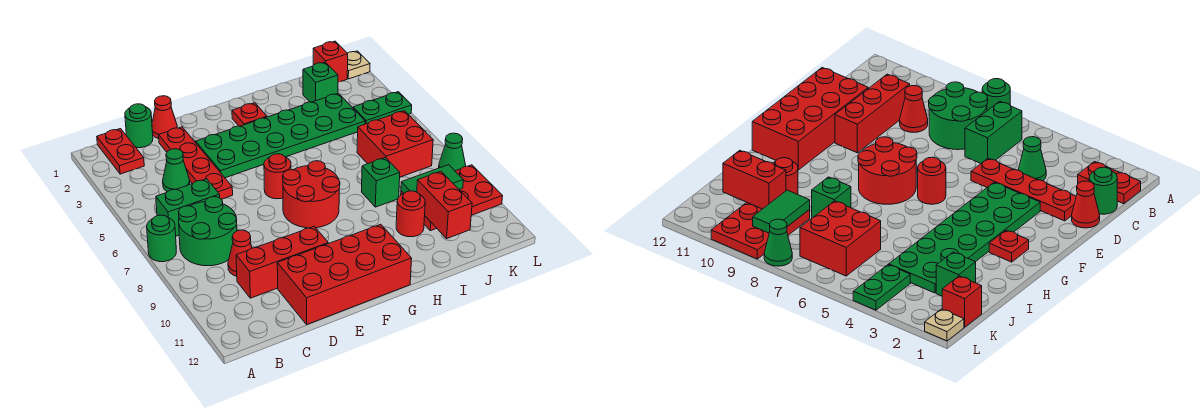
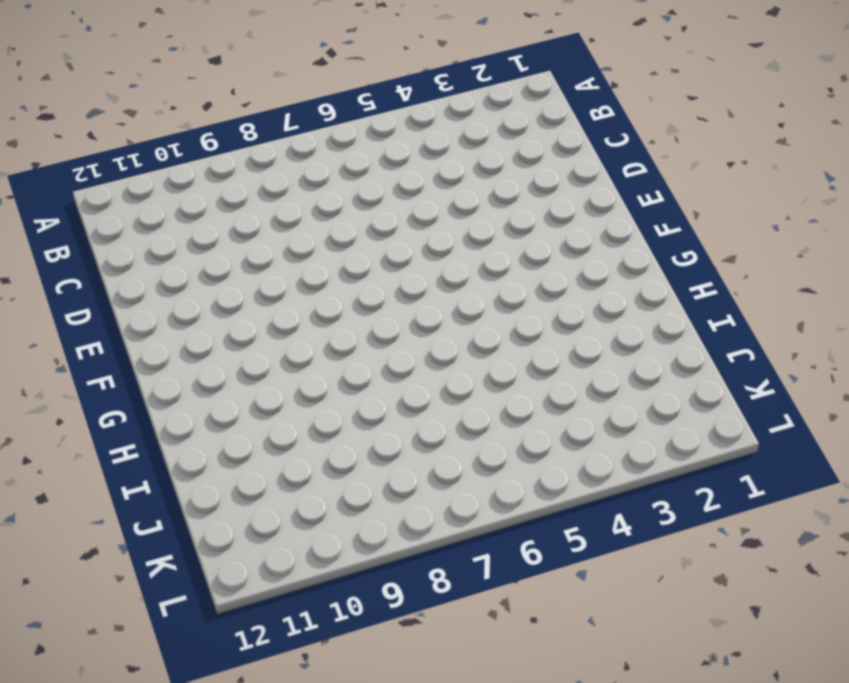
none -> green round brick A7 level 1
none -> red plate B1:B2 level 1
none -> green brick B6:C6 level 1

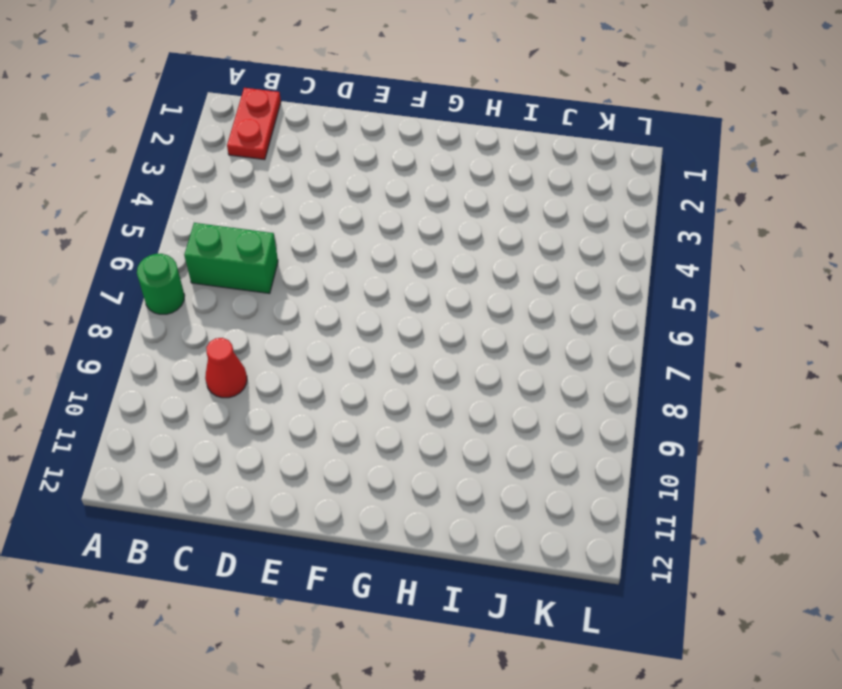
none -> green round brick B7:C8 level 1
none -> green round brick C1 level 1
none -> green cone C4 level 1

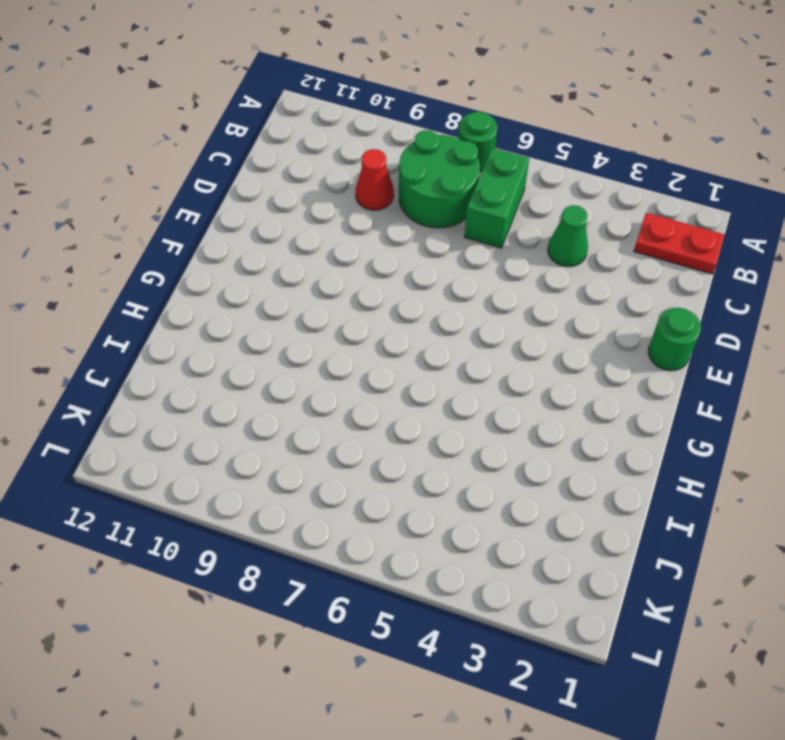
green round brick E1 level 1 -> green round brick C1 level 1
none -> red brick C10:E10 level 1
none -> red cone D1 level 1
none -> red plate D2:D5 level 1

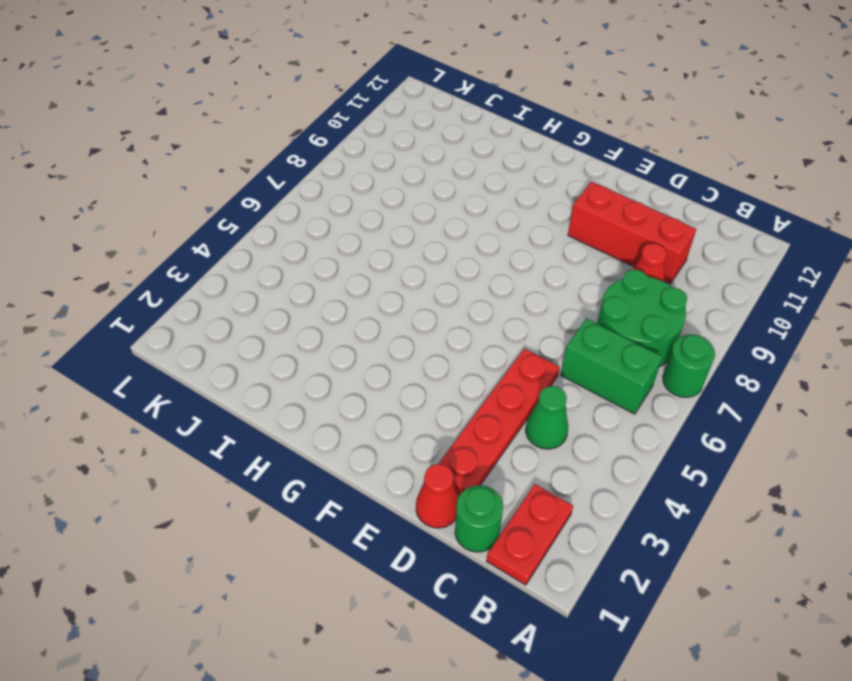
none -> red brick D11:G12 level 1
none -> green plate E3:J4 level 1
none -> red round brick F6 level 1

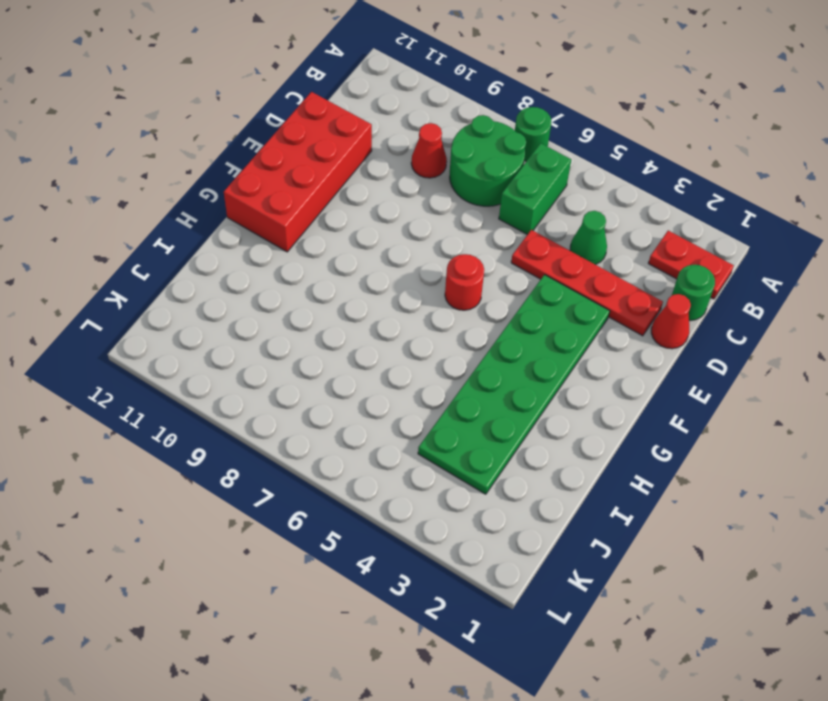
none -> red brick C10:E10 level 1
none -> red round brick F7:G8 level 1
none -> red plate G2 level 1

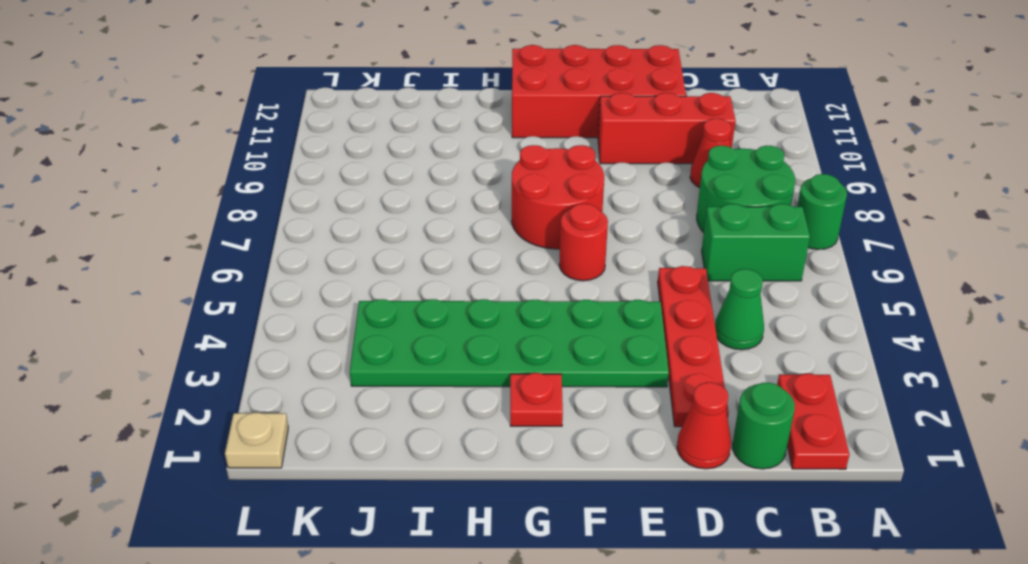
none -> green brick I8 level 1
none -> red round brick I10 level 1
none -> green brick J2 level 1

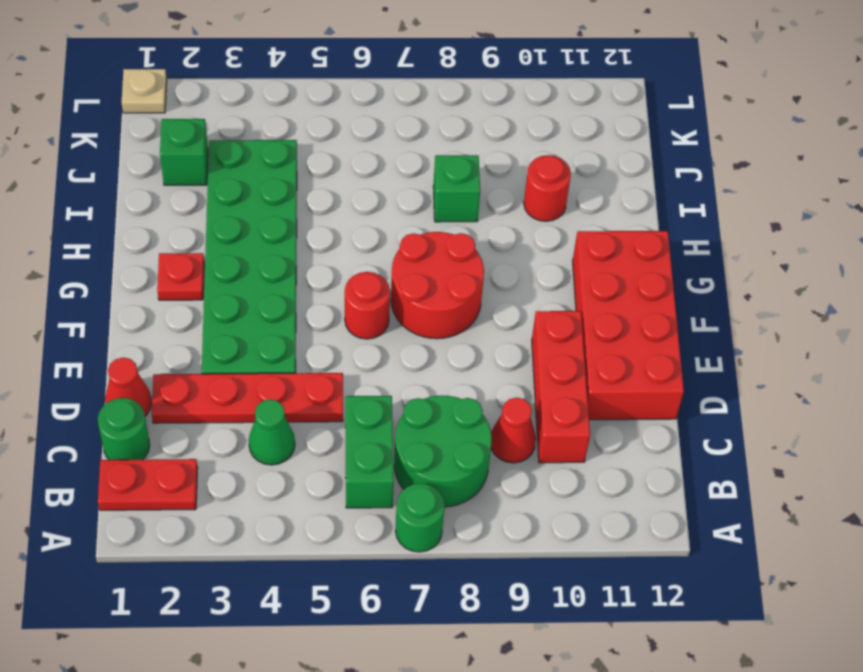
none -> red brick J6:K7 level 1
none -> red plate J9:L10 level 1
none -> red brick K1 level 1

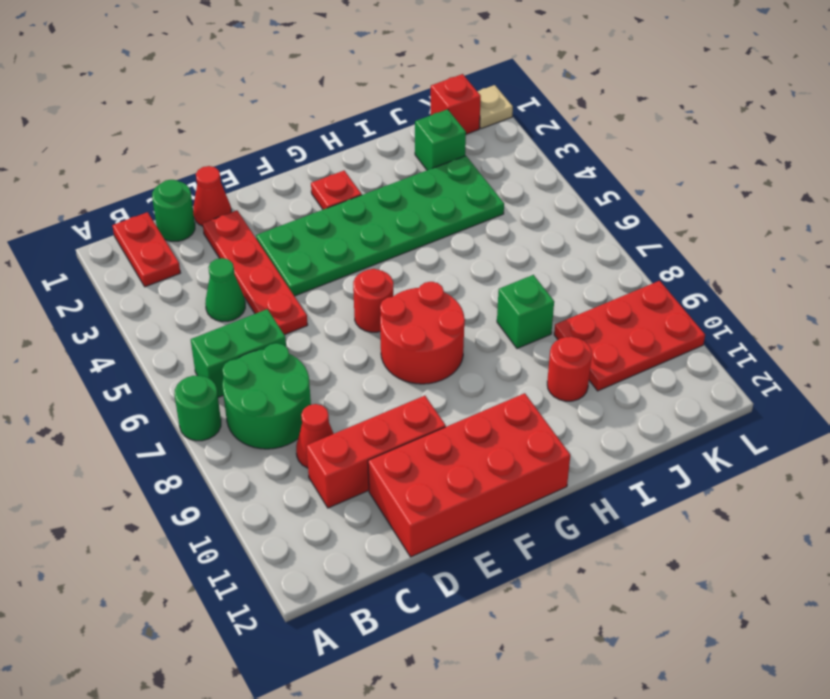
none -> red brick J6:K7 level 1
none -> green plate K4:L4 level 1
none -> green cone L8 level 1

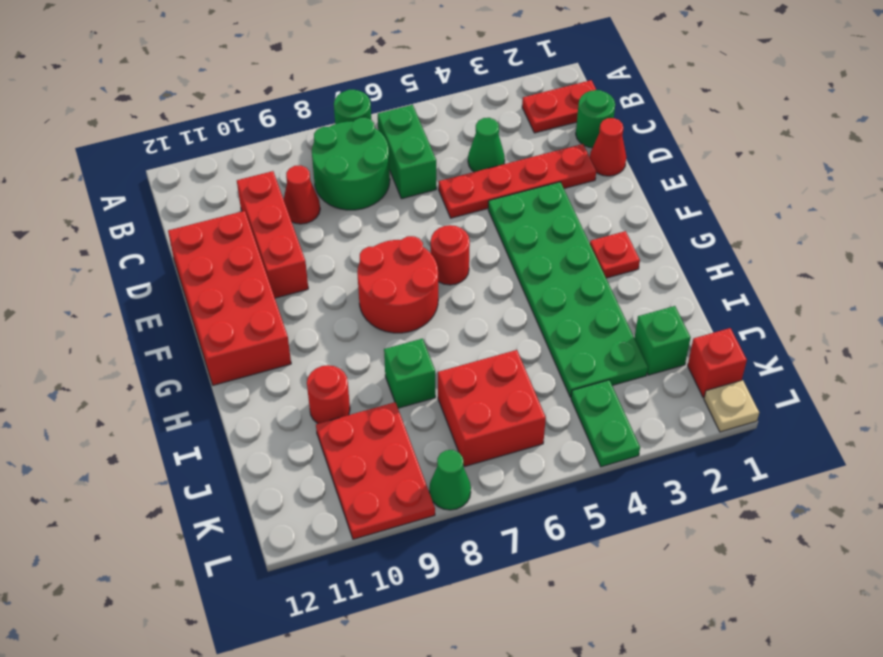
none -> green tile J9:K9 level 2
none -> red brick J10:J11 level 2

